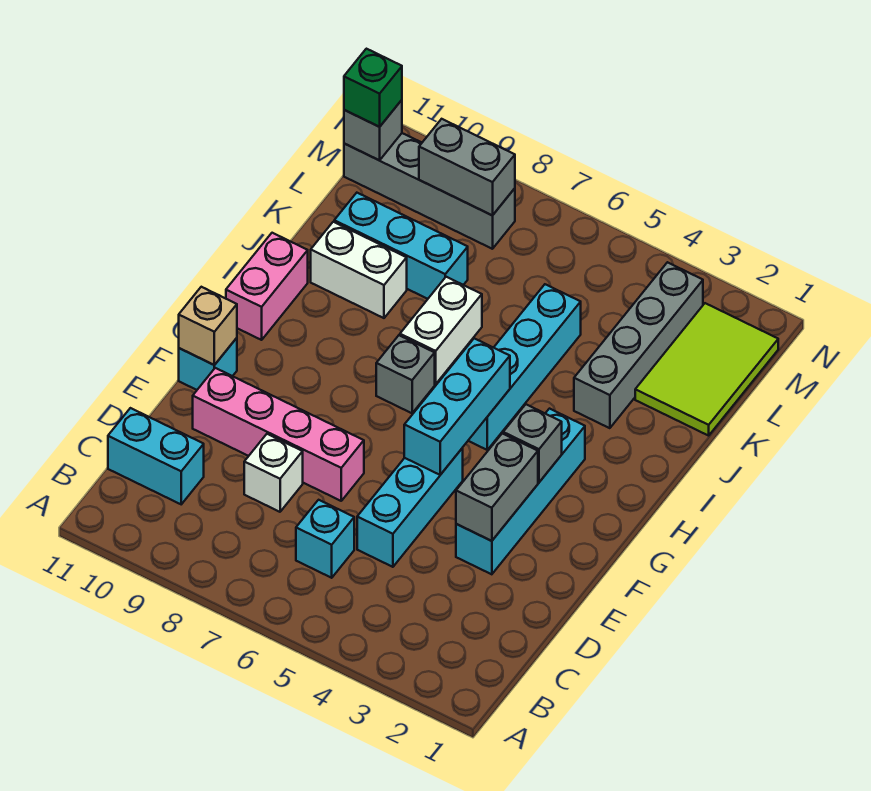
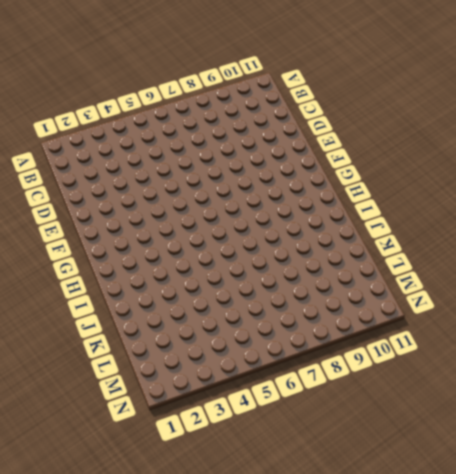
none -> cyan brick C6 level 1
none -> cyan brick C10:C11 level 1
none -> cyan brick D5:F5 level 1

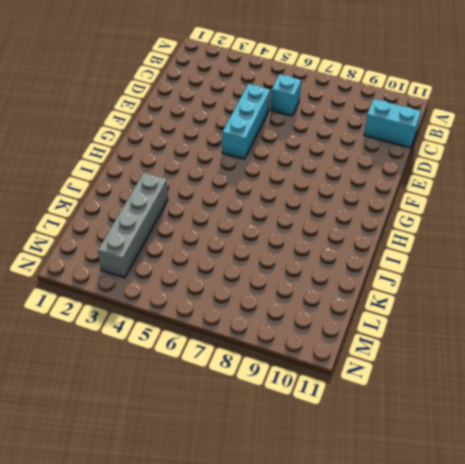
none -> white brick D8 level 1
none -> cyan brick E3:H3 level 1
none -> pink brick E7:E10 level 1

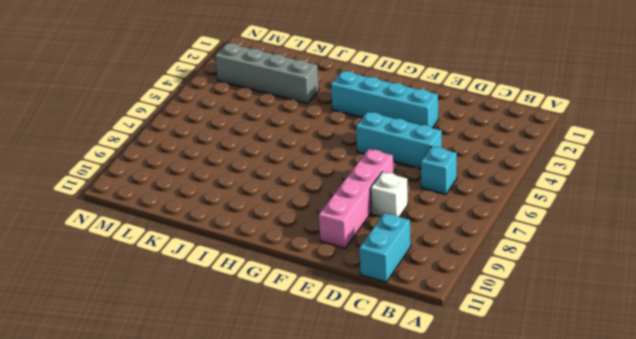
none -> cyan brick F11 level 1
none -> cyan brick H5:K5 level 1
none -> grey brick H7 level 1

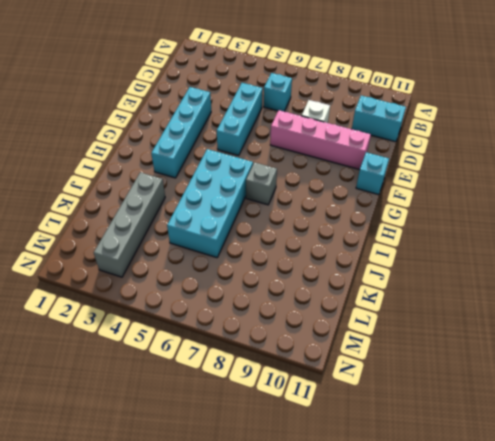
cyan brick H5:K6 level 1 -> cyan brick H5:K5 level 1
none -> pink brick H11:I11 level 1
none -> white brick I7:J7 level 1
none -> white brick J9:J10 level 1

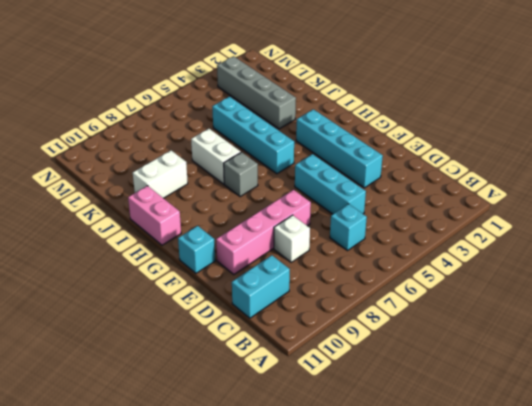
none -> lime tile K1:M2 level 1
none -> cyan brick K8:K10 level 1
none -> grey brick M8:M11 level 1

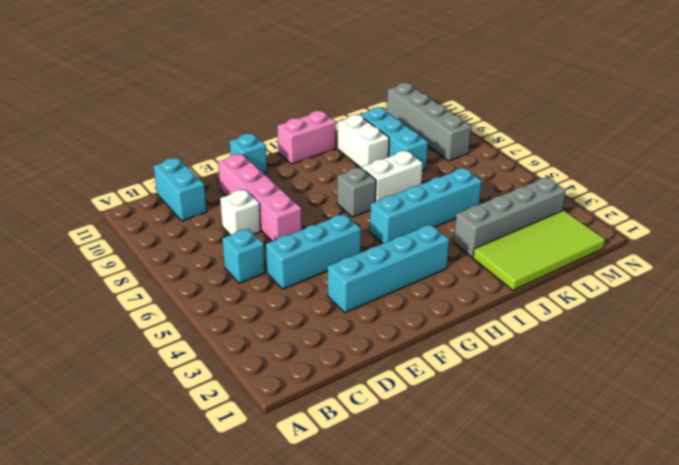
lime tile J1:M2 level 1 -> lime tile K1:M2 level 1
none -> grey brick E3:F3 level 2
none -> cyan brick F5:H5 level 2
none -> tan brick F11 level 2

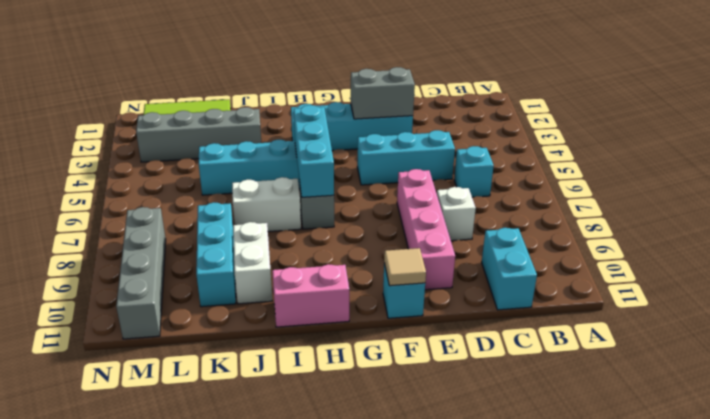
tan tile F11 level 2 -> tan brick F11 level 2
cyan brick H5:H7 level 2 -> cyan brick F5:H5 level 2
none -> grey brick G3 level 2
none -> grey brick M8:M9 level 2
none -> grey brick M11 level 2

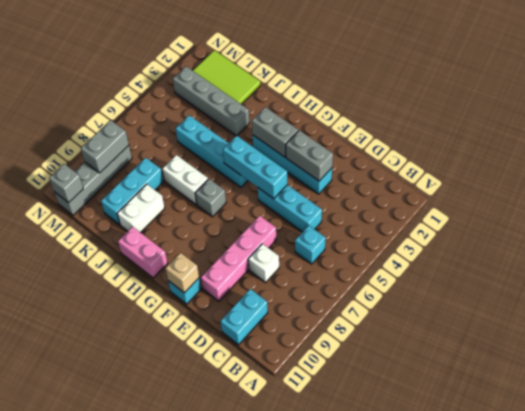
grey brick G3:H3 level 2 -> grey brick G3 level 2
none -> green brick M11 level 3

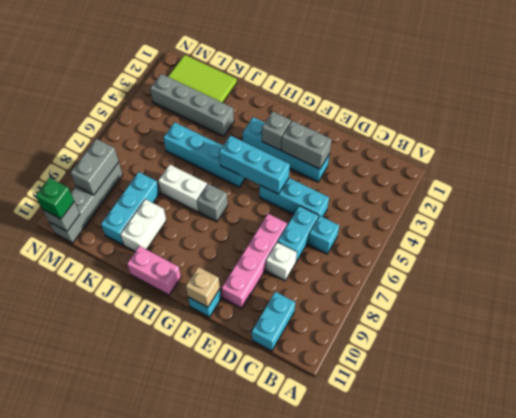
cyan brick D6:D7 level 1 -> none

